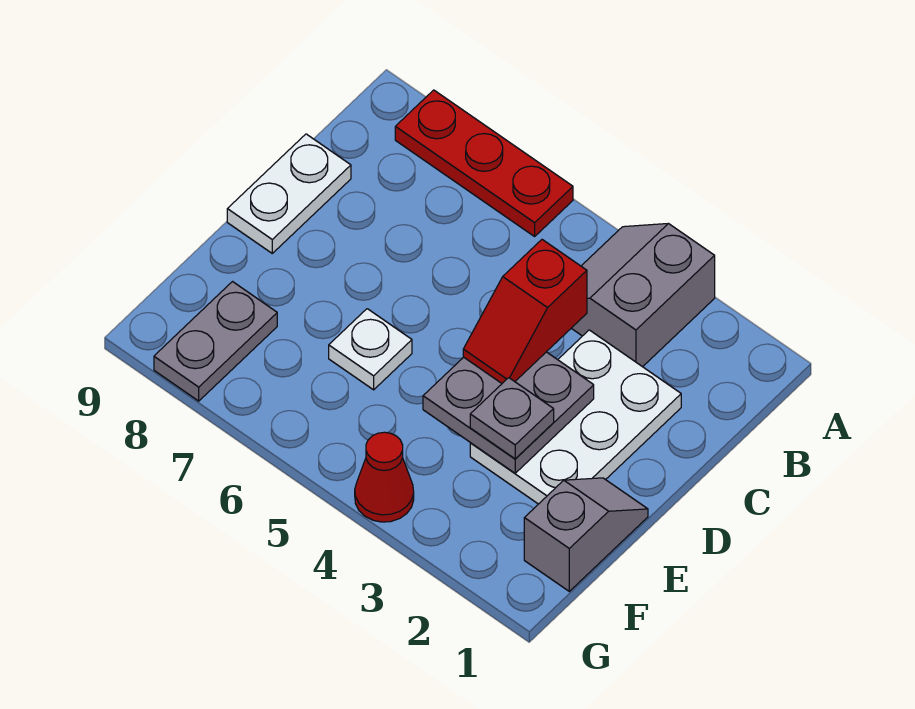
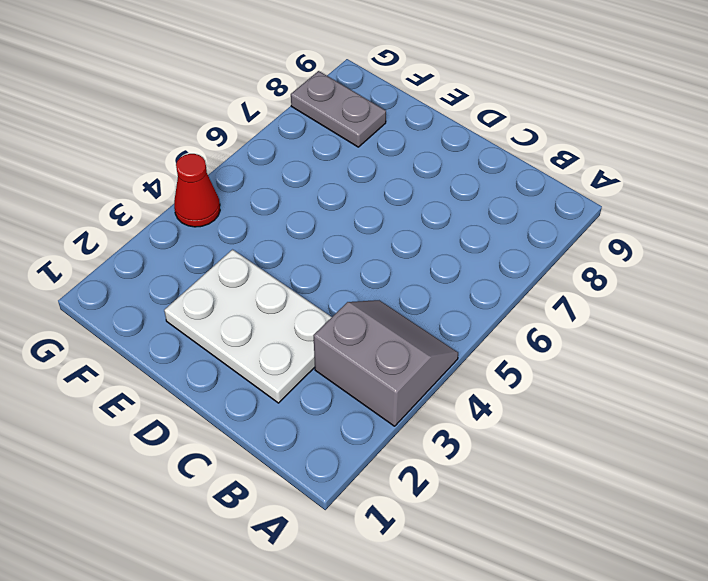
none -> red plate A6:A8 level 1
none -> white plate C9:D9 level 1

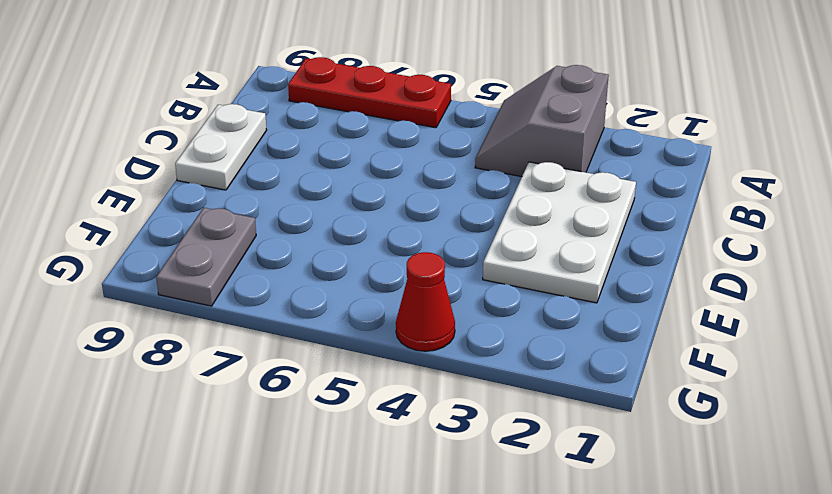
none -> grey slope E1:F1 level 1 top F
none -> white plate E6 level 1

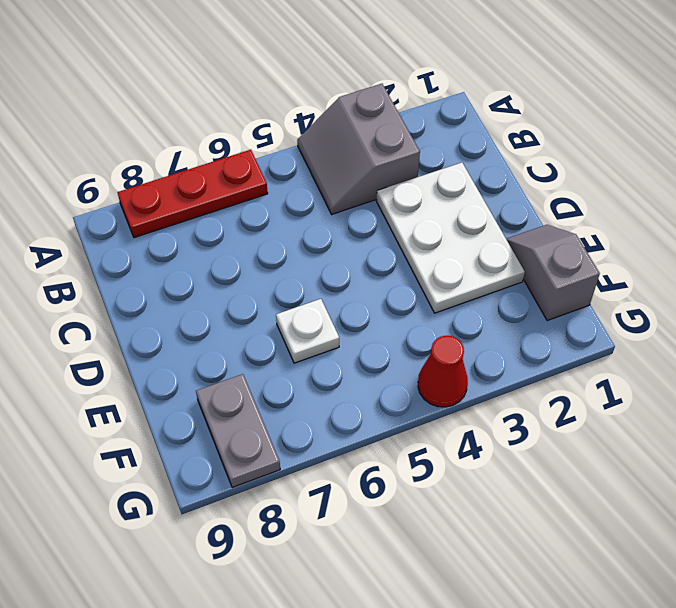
none -> white plate C9:D9 level 1
none -> grey plate D3:E4 level 2

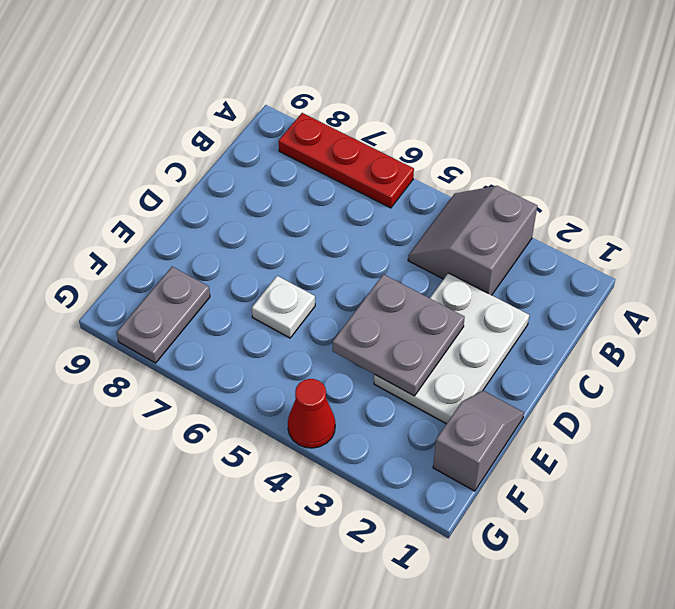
none -> white plate C9:D9 level 1
none -> red slope C4:D4 level 3 top C

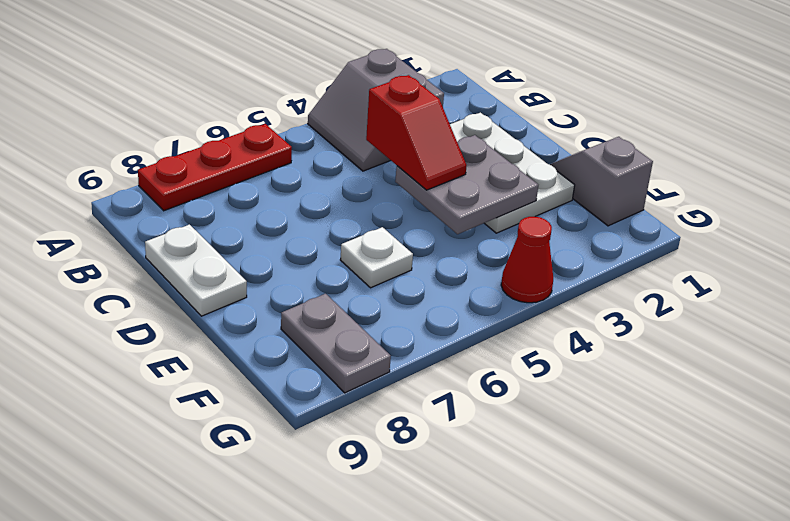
none -> grey plate E3 level 3

